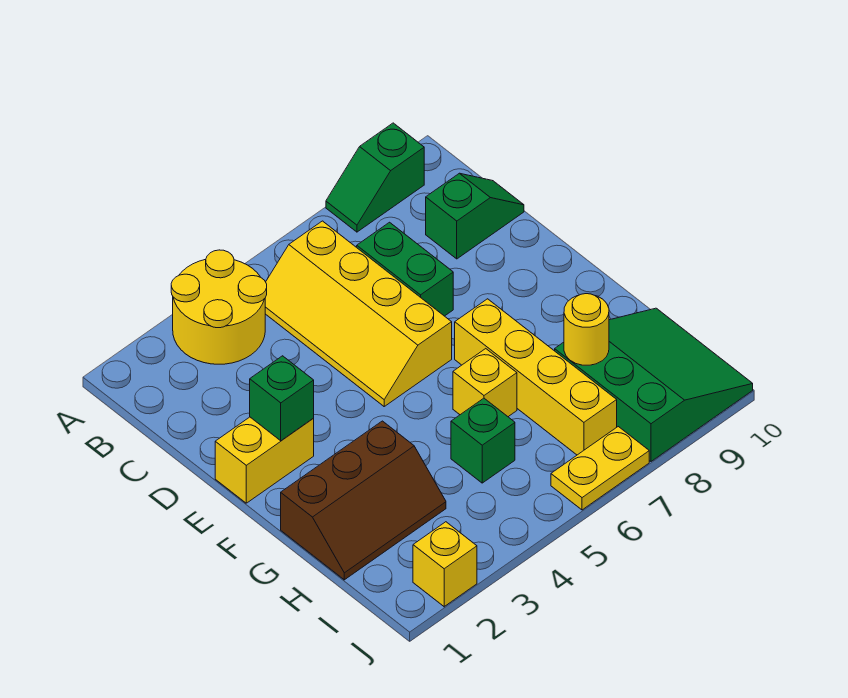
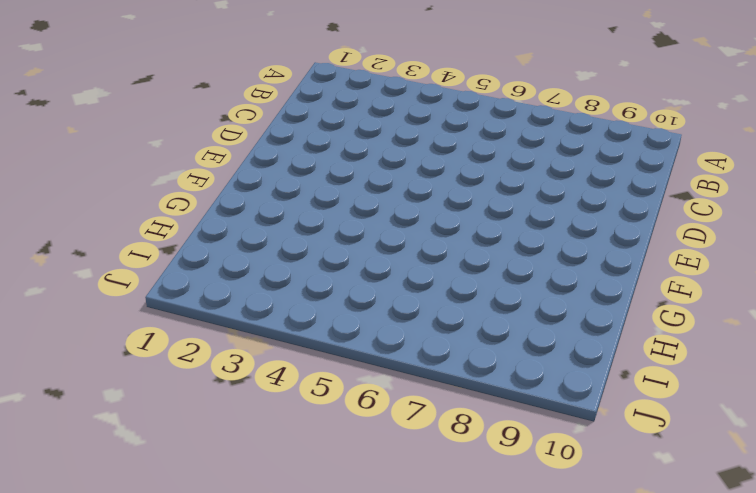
none -> yellow round brick A3:B4 level 1
none -> green slope A8:A9 level 1 top 9
none -> yellow slope B5:E6 level 1 top 6

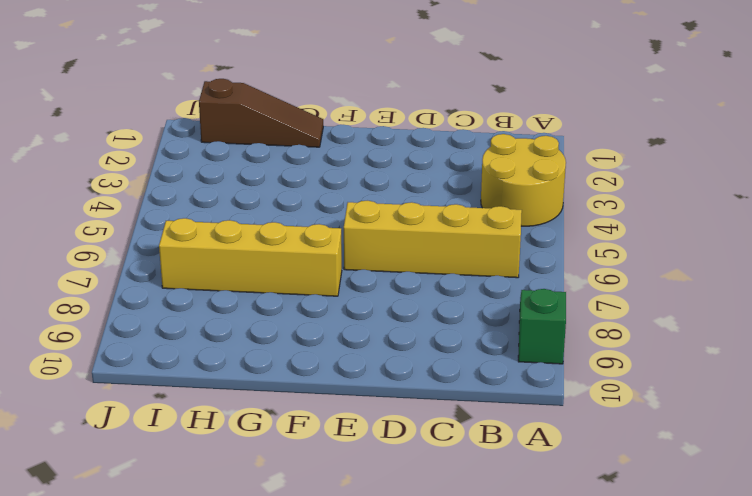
brown slope G1:I1 level 1 top I -> brown slope G1:H3 level 1 top G
none -> green brick C7:D7 level 1
none -> green slope C9:C10 level 1 top 9
none -> yellow brick E1:E2 level 1

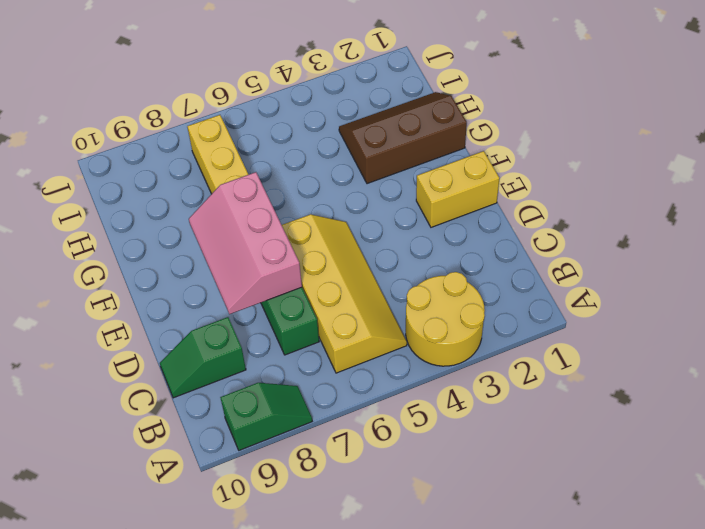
pink slope D7:F8 level 2 top 7 -> none
none -> yellow brick G6 level 1
none -> green brick H5 level 1
none -> green slope H8:J10 level 1 top 8

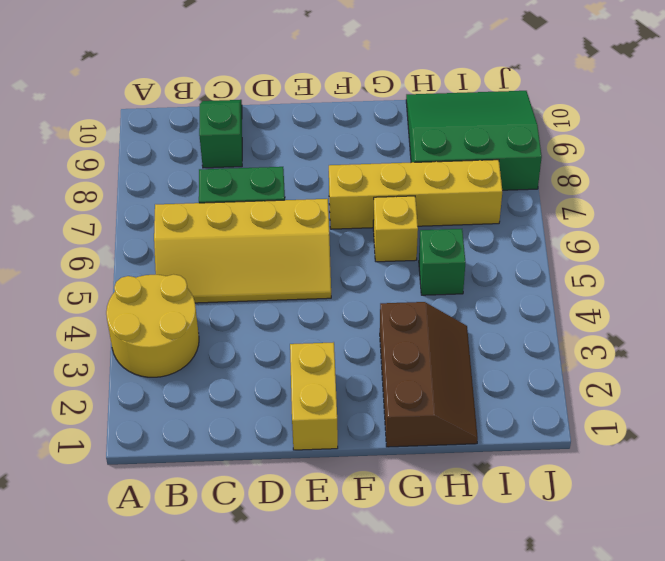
none -> green slope A8:A9 level 1 top 9
none -> yellow brick J2 level 1
none -> yellow plate J6:J7 level 1

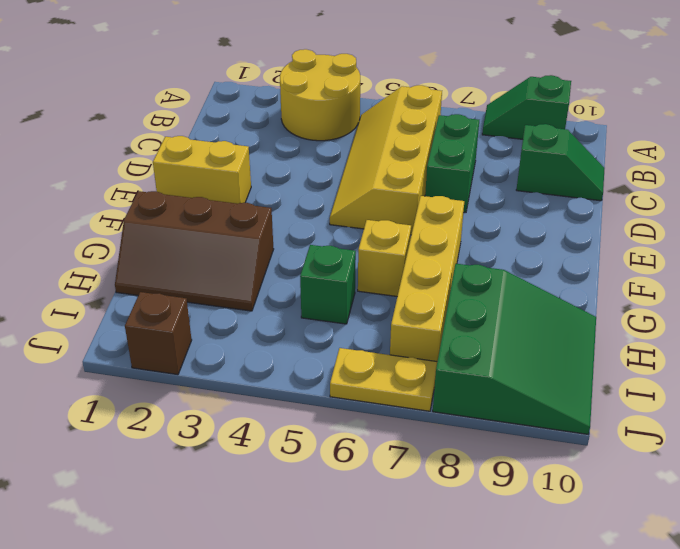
brown brick J2 level 1 -> yellow brick J2 level 1
none -> green brick E2 level 2
none -> yellow round brick H8 level 2

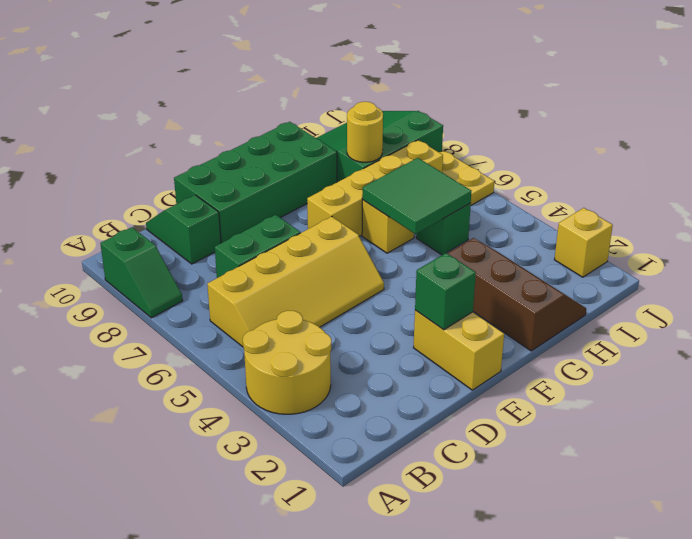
green brick D9:G10 level 1 -> none
green tile G5:H6 level 2 -> none

